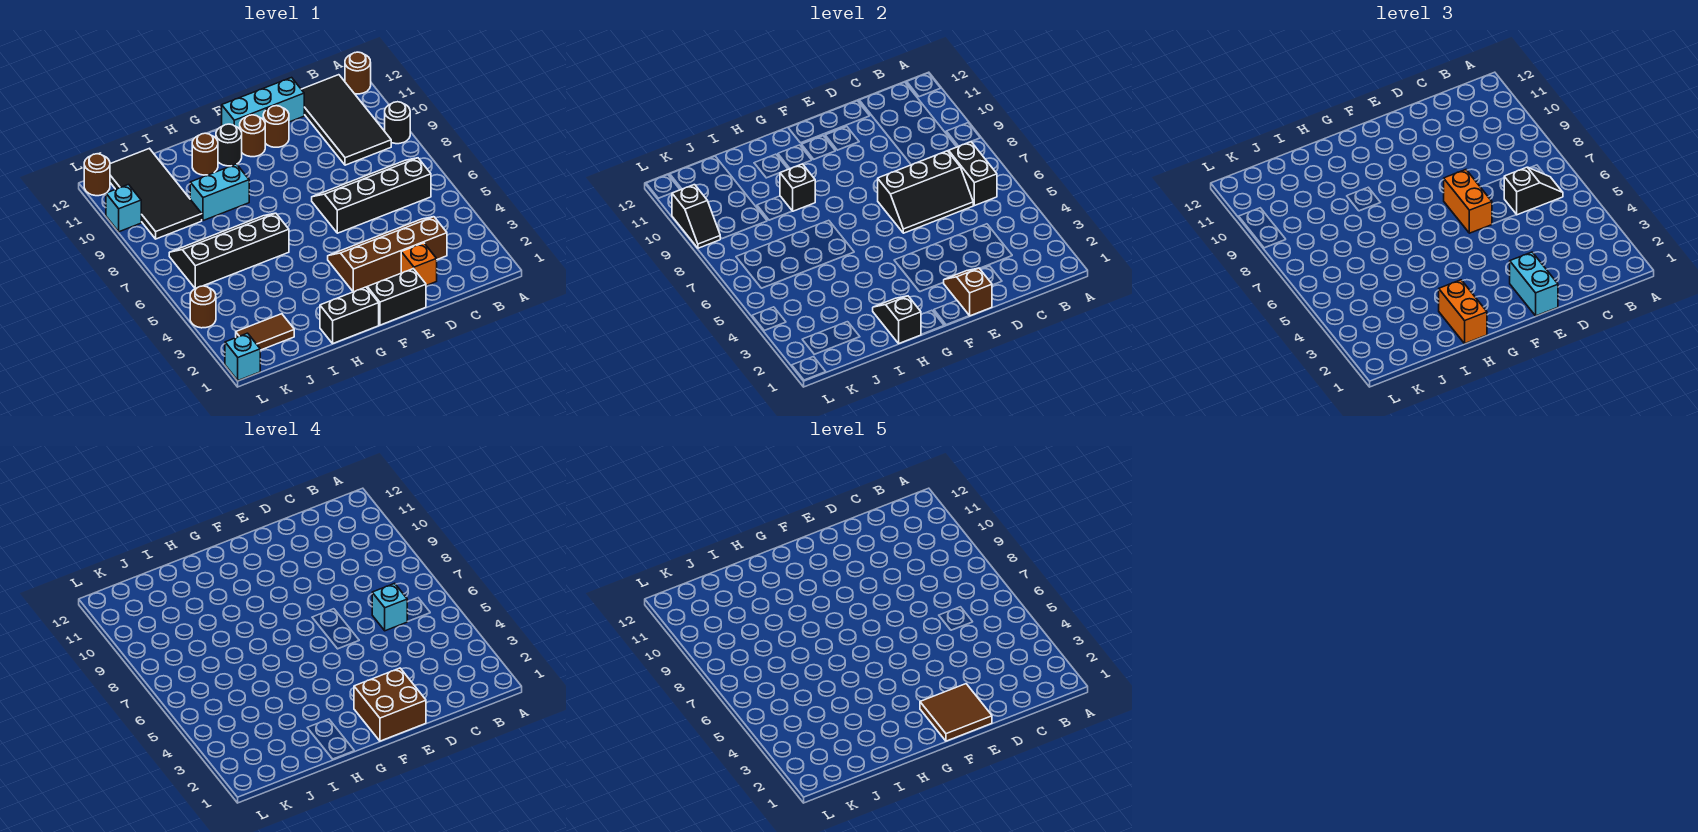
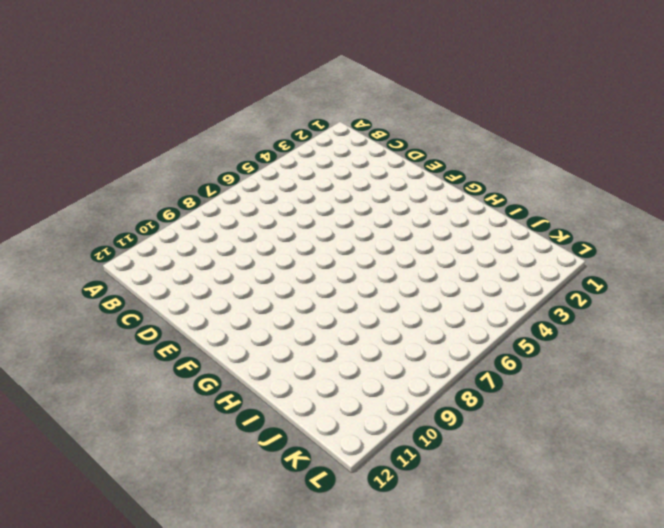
none -> black round brick A9 level 1
none -> brown round brick A12 level 1
none -> black slope B6:E7 level 1 top 6
none -> black tile B9:C12 level 1

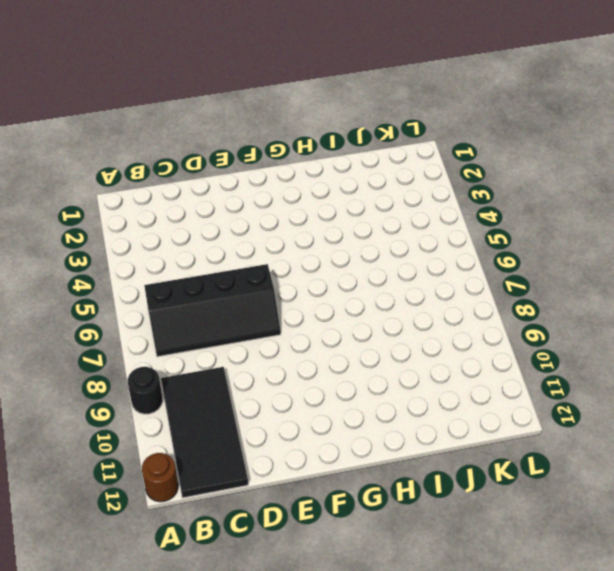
none -> brown slope C3:F4 level 1 top 3
none -> orange brick D2 level 1
none -> cyan brick D12:F12 level 1
none -> black brick E1:F1 level 1

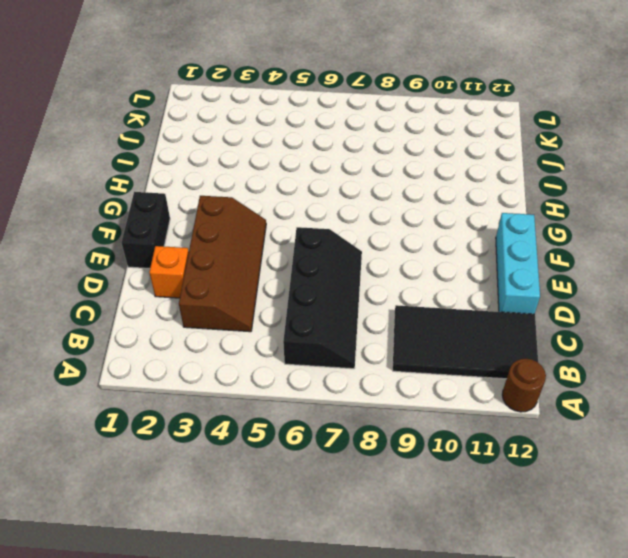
none -> black round brick A9 level 1
none -> brown round brick E11 level 1
none -> brown round brick F11 level 1
none -> black brick G1:H1 level 1

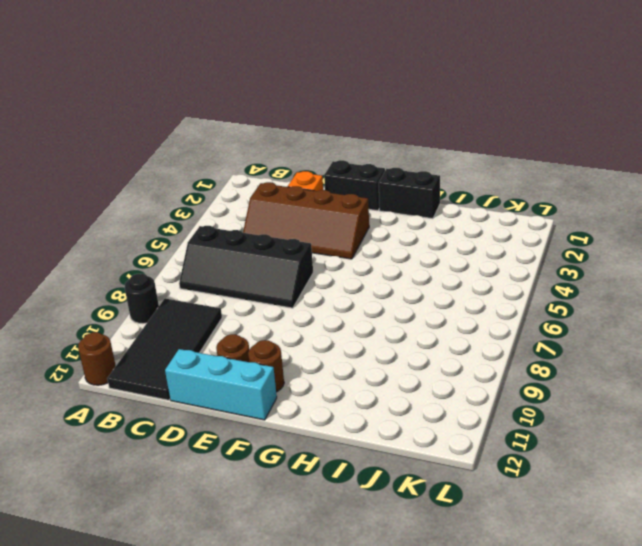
none -> black round brick G11 level 1
none -> black slope H6:K7 level 1 top 6
none -> cyan brick H9:I9 level 1
none -> brown round brick H11 level 1

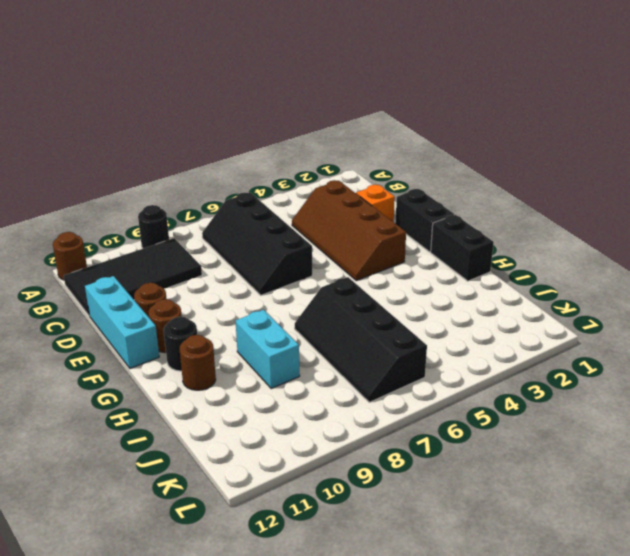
none -> brown tile J2:K2 level 1
none -> black tile J9:K12 level 1
none -> cyan brick L1 level 1
none -> brown round brick L4 level 1

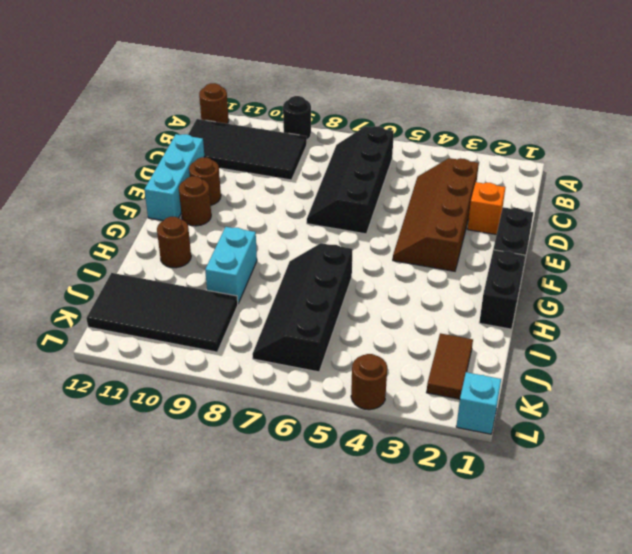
none -> black round brick G11 level 1
none -> cyan brick L10 level 1
none -> brown round brick L12 level 1
none -> black brick B6:B7 level 2

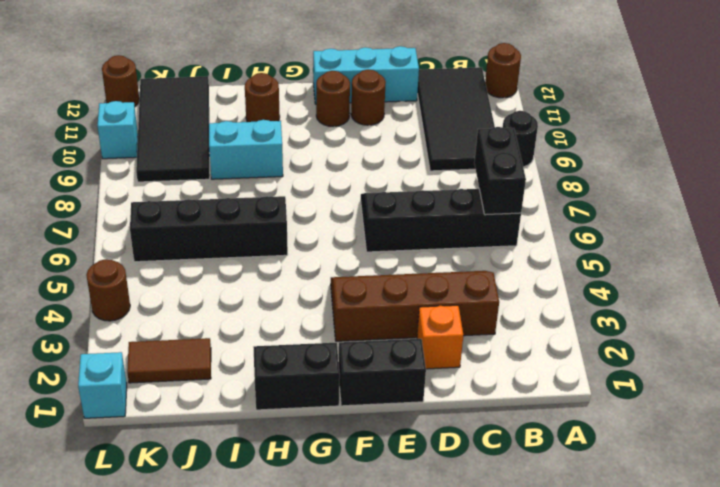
none -> black round brick G11 level 1
none -> black slope C6:E7 level 2 top 7
none -> brown slope E1:E2 level 2 top 1
none -> black slope H1:H2 level 2 top 1

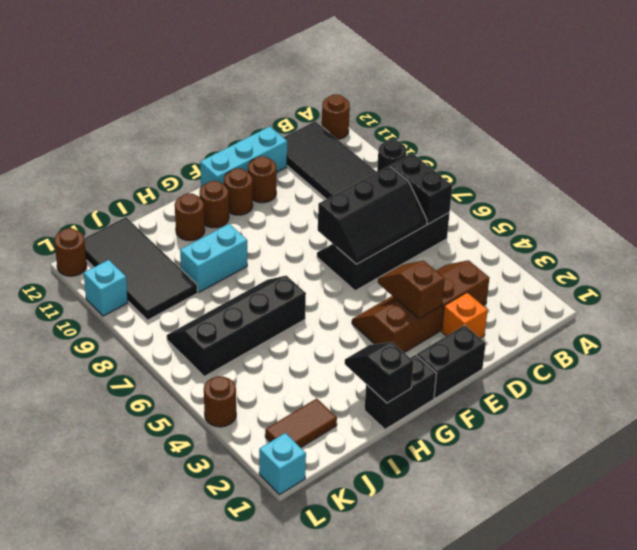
brown slope E3:E4 level 2 top 3 -> brown slope E1:E2 level 2 top 1
brown round brick G11 level 1 -> black round brick G11 level 1
none -> black brick H9 level 2
none -> black slope L9:L10 level 2 top 10
none -> black slope B6:C6 level 3 top C
none -> cyan brick E1:E2 level 3

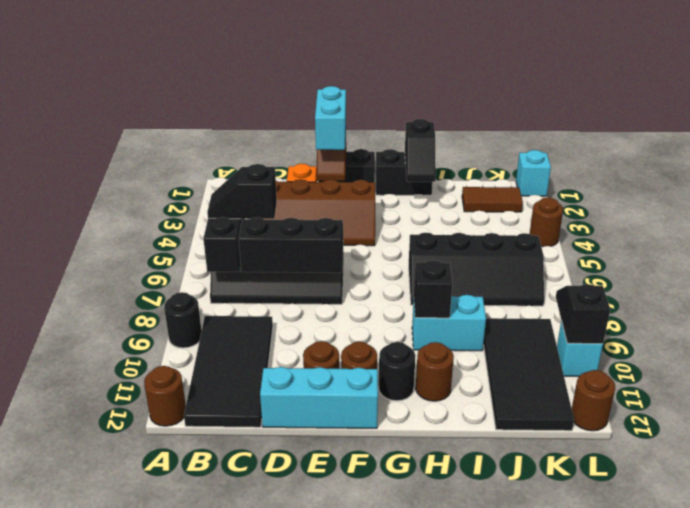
none -> orange brick E6:E7 level 3
none -> orange brick H1:H2 level 3
none -> cyan brick C6 level 4
none -> brown brick E1:F2 level 4

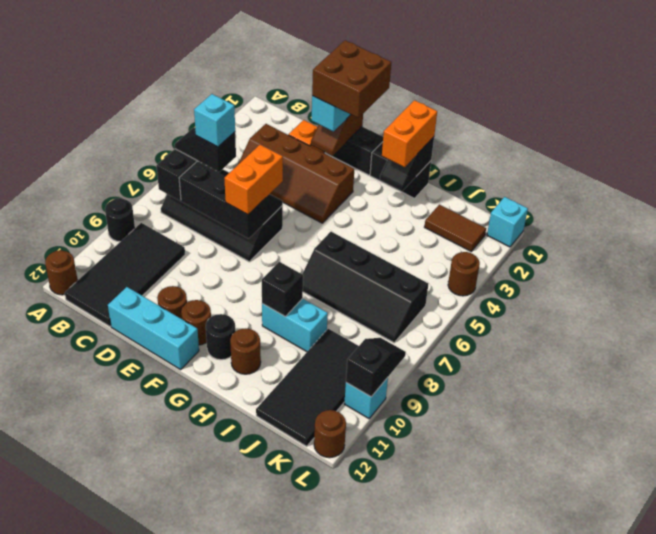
none -> brown tile E1:F2 level 5

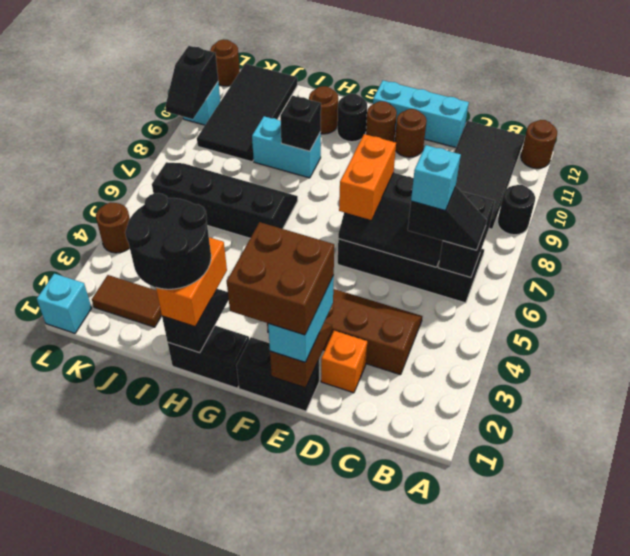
black round brick H1:I2 level 4 -> none
none -> brown tile E1:F2 level 5

